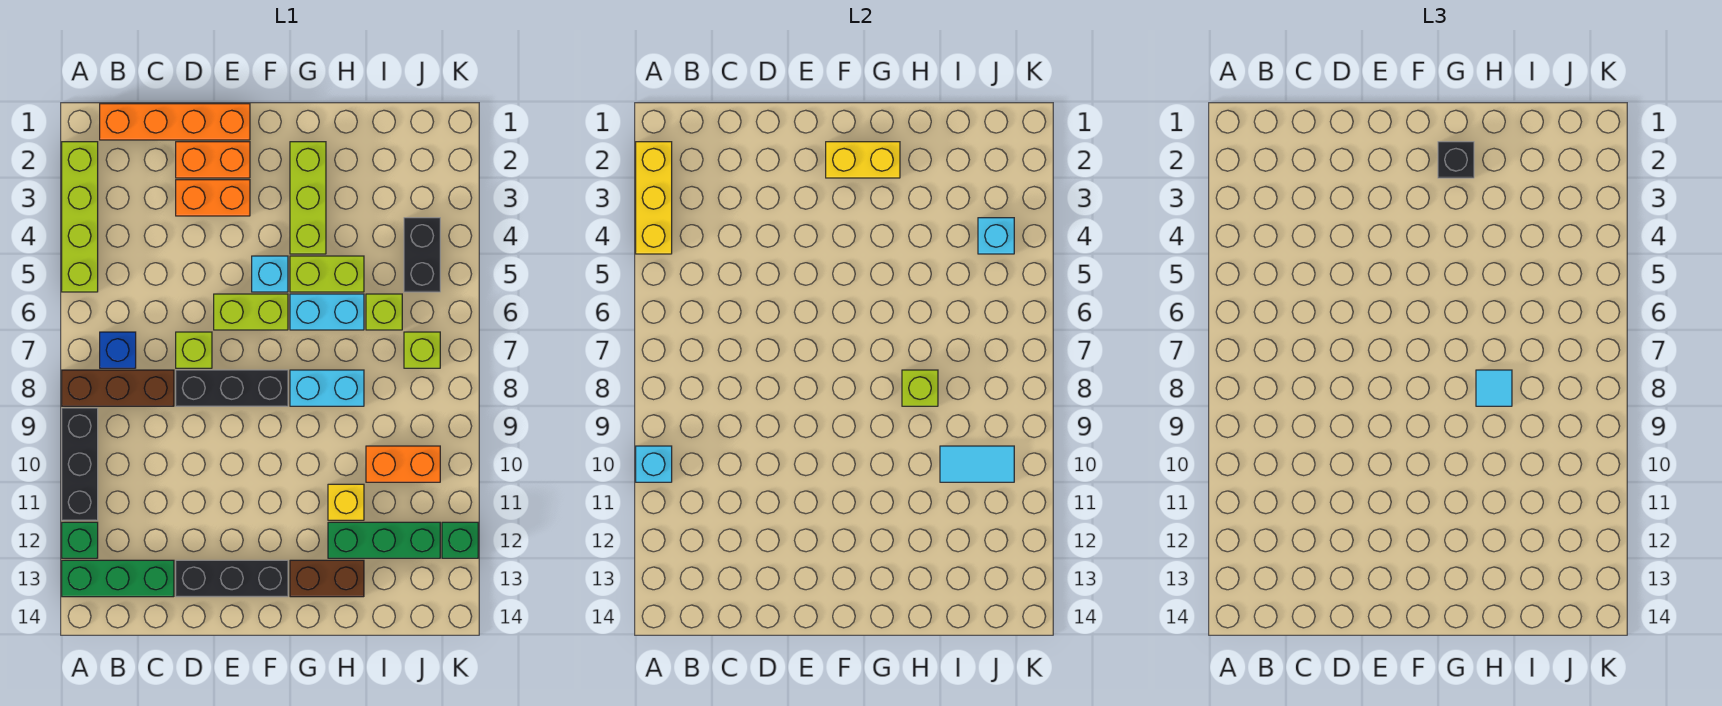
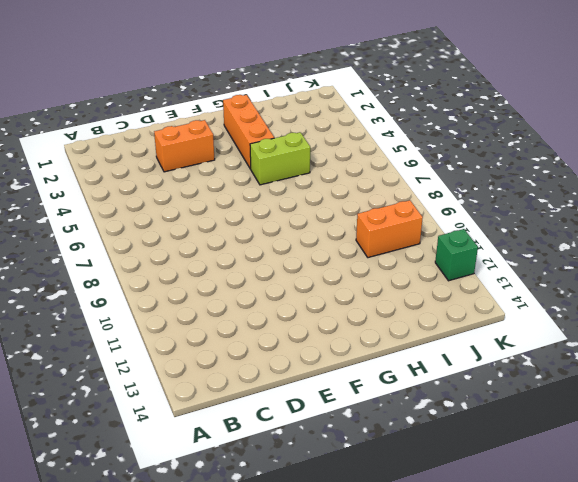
orange brick G2:G4 level 1 -> lime brick G2:G4 level 1
none -> lime brick A2:A5 level 1
none -> brown brick A8:C8 level 1
none -> black brick A9:A11 level 1
none -> green brick A12 level 1

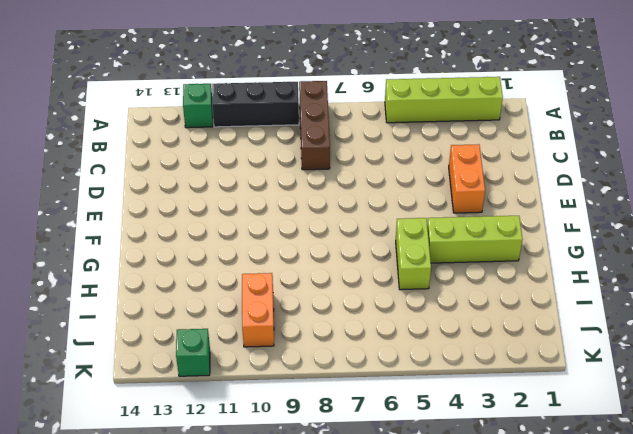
none -> green brick A13:C13 level 1
none -> orange brick B1:E1 level 1
none -> blue brick B7 level 1
none -> orange brick D2:E2 level 1

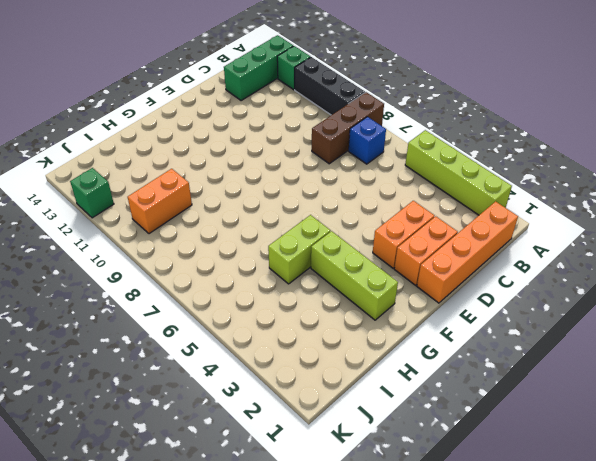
none -> lime brick D7 level 1
none -> black brick D8:F8 level 1
none -> black brick D13:F13 level 1
none -> lime brick E6:F6 level 1

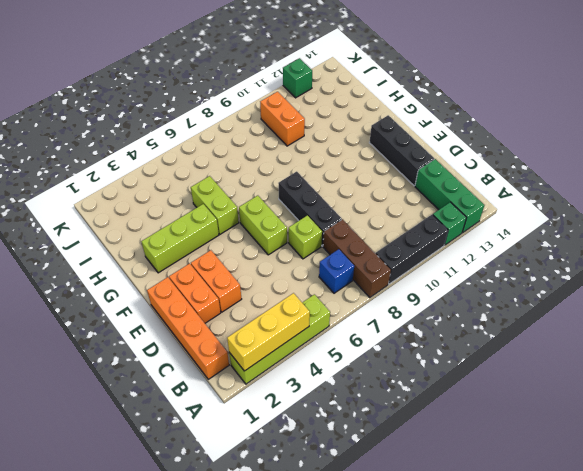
none -> cyan brick F5 level 1
none -> cyan brick G6:H6 level 1
none -> cyan brick G8:H8 level 1
none -> brown brick G13:H13 level 1

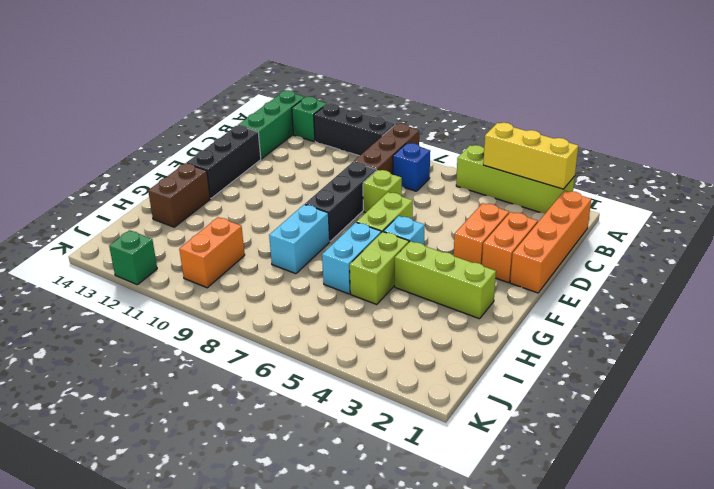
none -> yellow brick H11 level 1
none -> green brick H12:J12 level 1
none -> lime brick I6 level 1
none -> black brick J4:J5 level 1

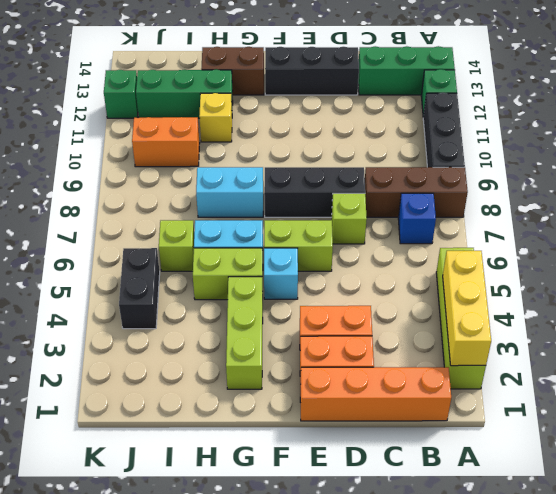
none -> lime brick J7 level 1
none -> cyan brick A10 level 2
none -> yellow brick F2:G2 level 2
none -> lime brick H8 level 2

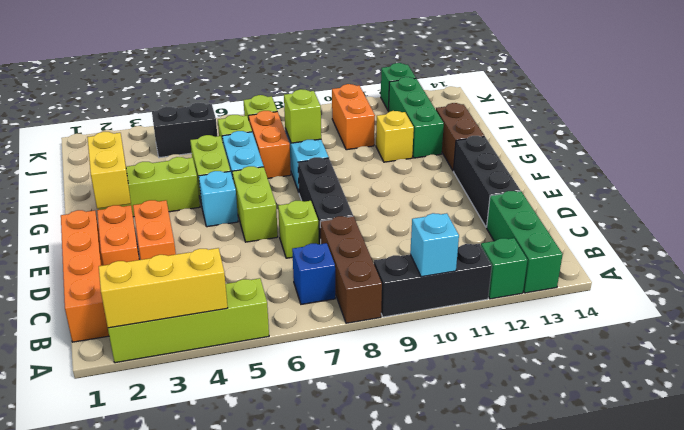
orange brick H7:I7 level 1 -> none
none -> cyan tile I10:J10 level 2
none -> cyan brick J4 level 2
none -> black brick G2 level 3
none -> cyan tile H8 level 3

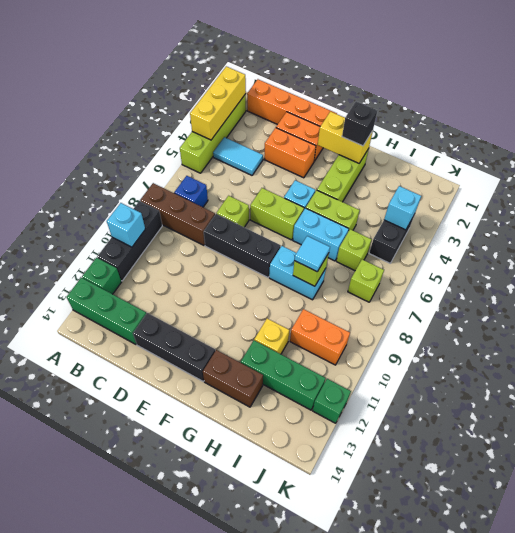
cyan tile B4:C4 level 1 -> cyan tile I10:J10 level 2

